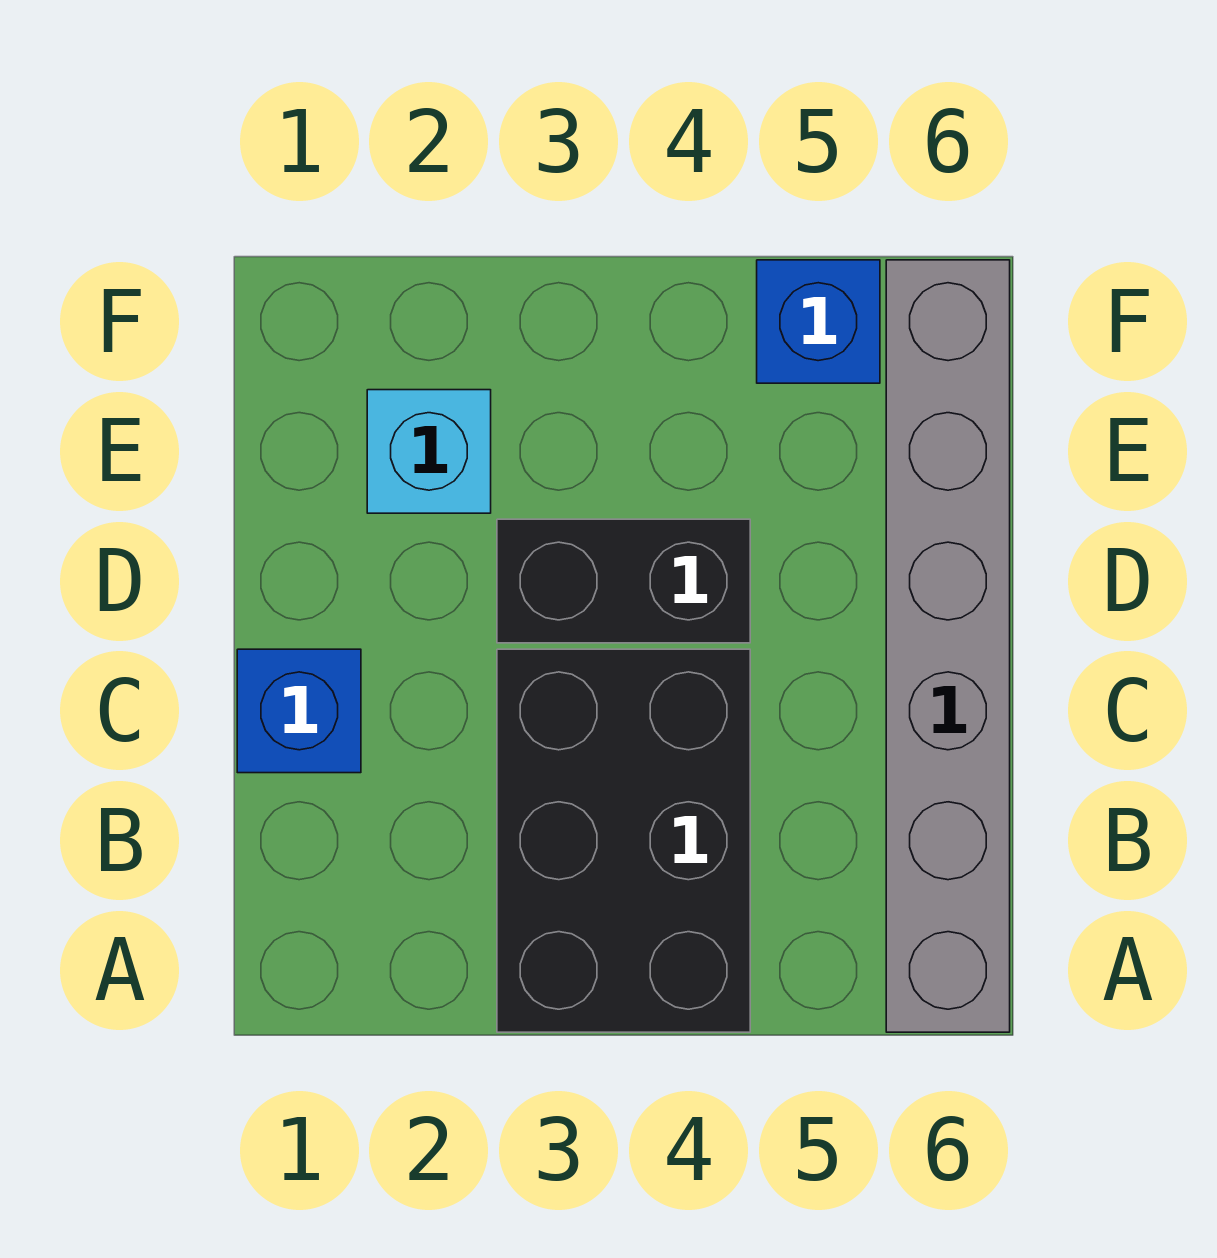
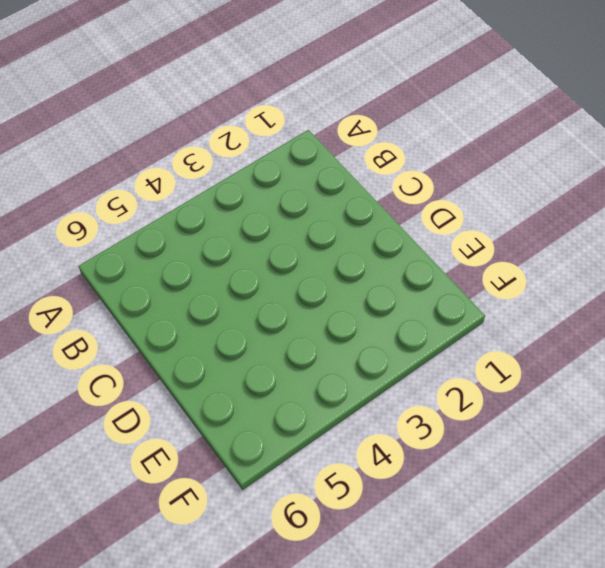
none -> black brick A3:C4 level 1
none -> grey brick A6:F6 level 1

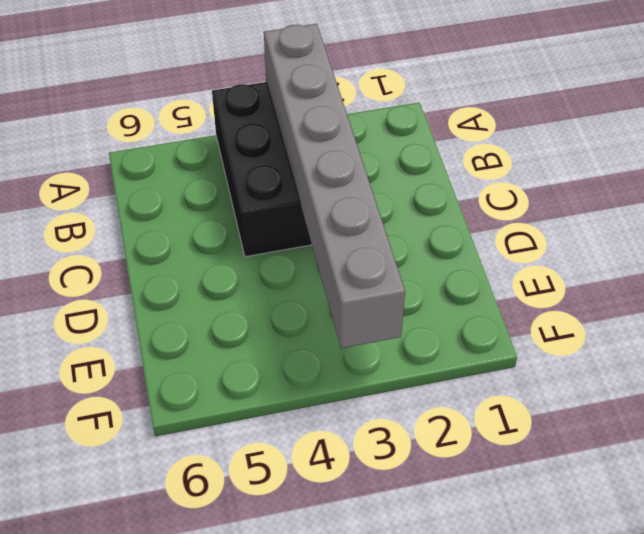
grey brick A3:F3 level 2 -> grey brick A6:F6 level 1
none -> blue brick C1 level 1
none -> black brick D3:D4 level 1

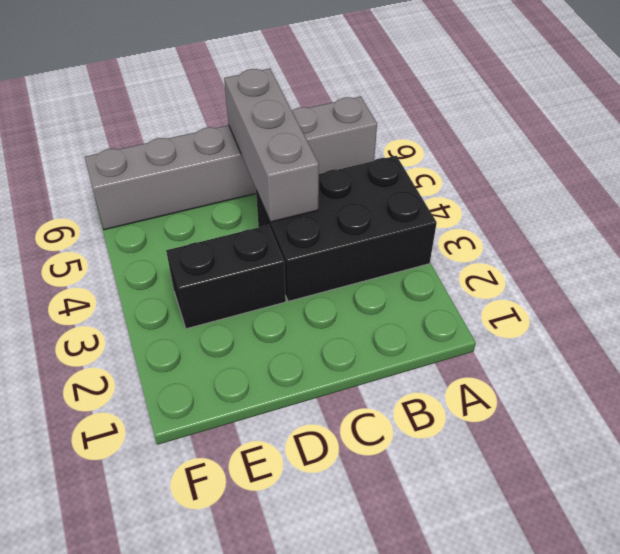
grey brick C4:C6 level 2 -> none
black brick D3:E3 level 1 -> black brick D3:D4 level 1
none -> blue brick C1 level 1
none -> cyan brick E2 level 1

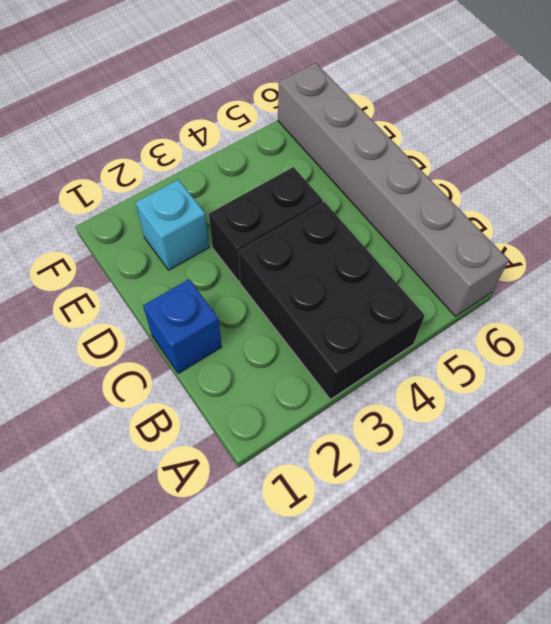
none -> blue brick F5 level 1

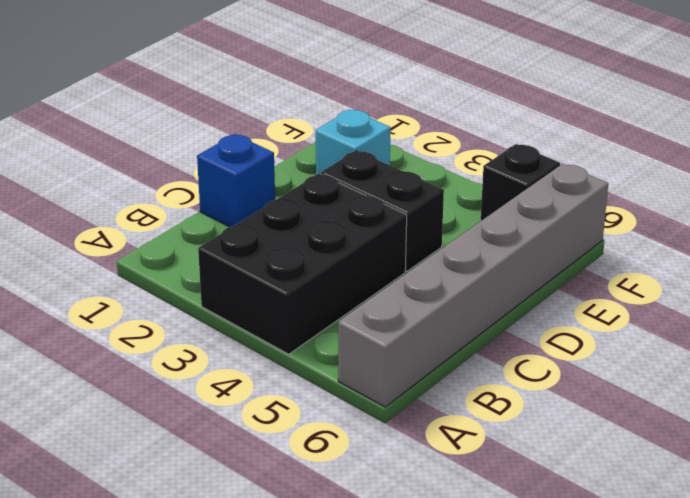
black brick F5 level 1 -> blue brick F5 level 1

